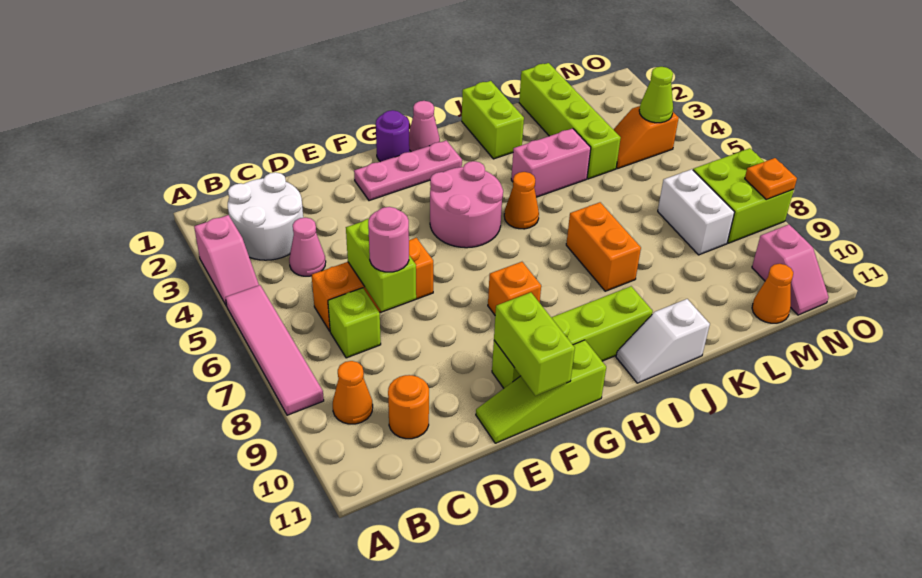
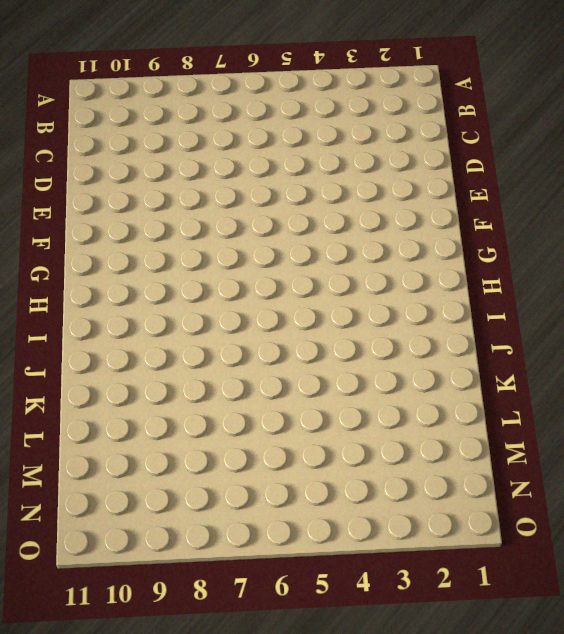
none -> pink slope A3:A4 level 1 top 3
none -> pink tile A5:A8 level 1
none -> white round brick B2:C3 level 1
none -> orange cone B9 level 1

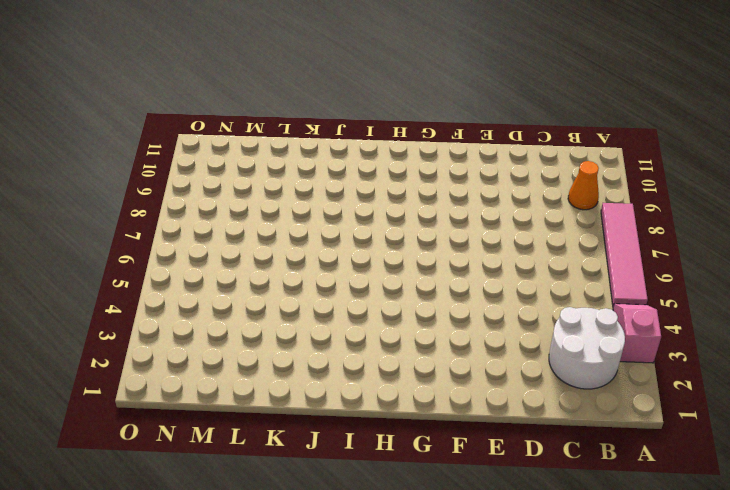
none -> pink cone C4 level 1
none -> orange brick C6:E6 level 1
none -> lime brick C7 level 1
none -> orange round brick C10 level 1

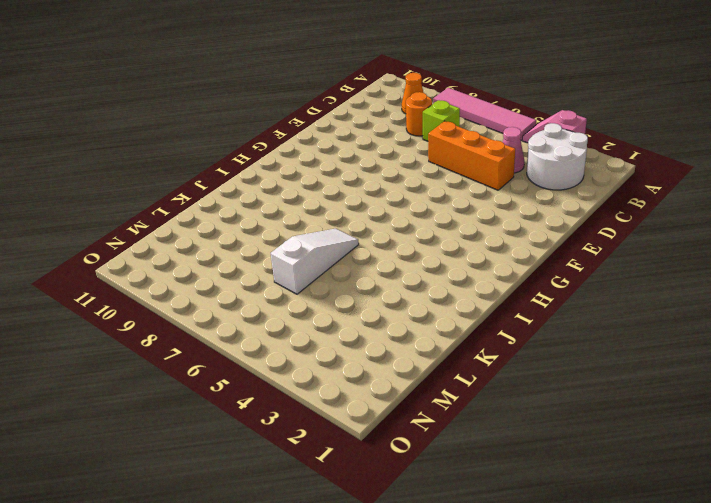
orange round brick C8 level 1 -> orange round brick C10 level 1
orange brick D4:D6 level 1 -> orange brick C6:E6 level 1
white slope J6:L6 level 1 top L -> none
none -> lime slope E11:G11 level 1 top G
none -> pink plate F2:H2 level 1
none -> lime brick F10:I10 level 1
none -> purple round brick G1 level 1

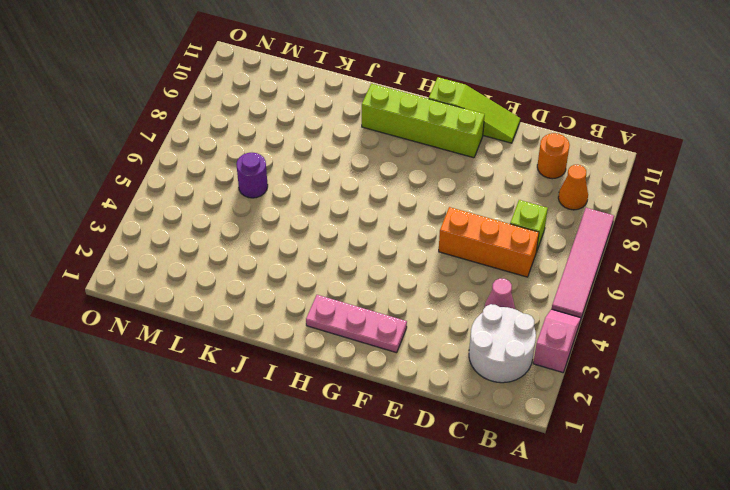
purple round brick L6 level 1 -> purple round brick G1 level 1
none -> pink round brick G4:H5 level 1
none -> orange brick G8 level 1
none -> pink cone H1 level 1
none -> orange cone I5 level 1

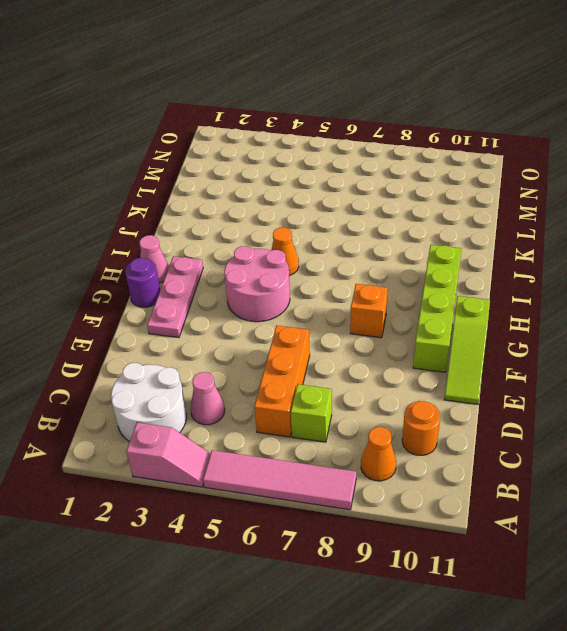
none -> white slope I11:J11 level 1 top J
none -> lime brick J1:J2 level 1
none -> pink brick J4:K4 level 1
none -> orange brick J7:J8 level 1

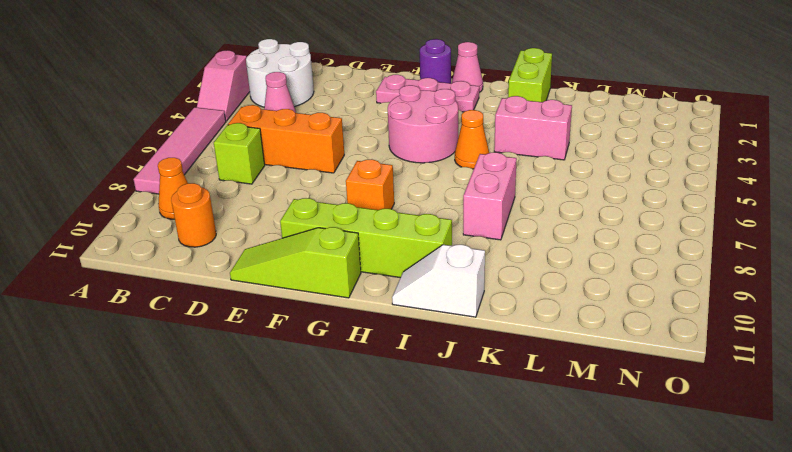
pink brick J7:J8 level 1 -> orange brick J7:J8 level 1
none -> lime brick L1:L4 level 1
none -> orange slope M4:N4 level 1 top N
none -> white brick M7:M8 level 1
none -> orange cone M11 level 1

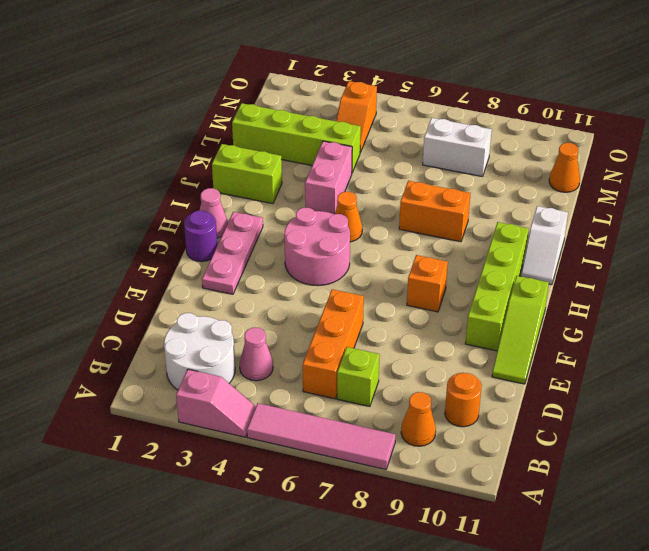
none -> lime brick N7:O8 level 1
none -> pink slope N10:N11 level 1 top 10
none -> lime brick D6:D7 level 2
none -> lime brick F10:F11 level 2

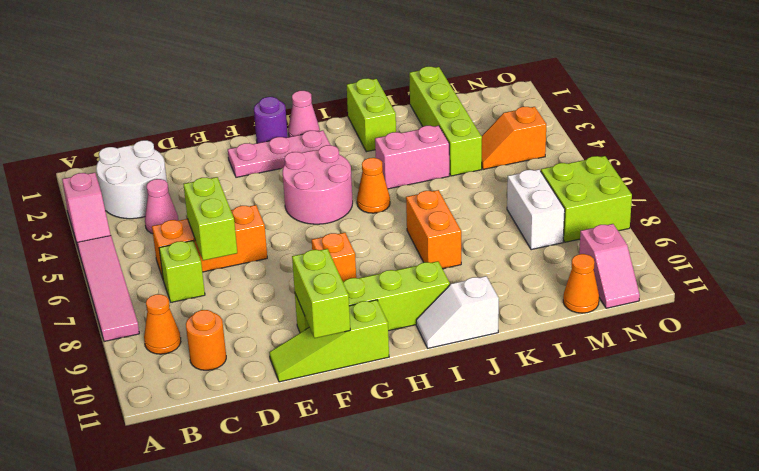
none -> lime cone N4 level 2
none -> orange plate O8 level 2
none -> pink round brick D7 level 3

